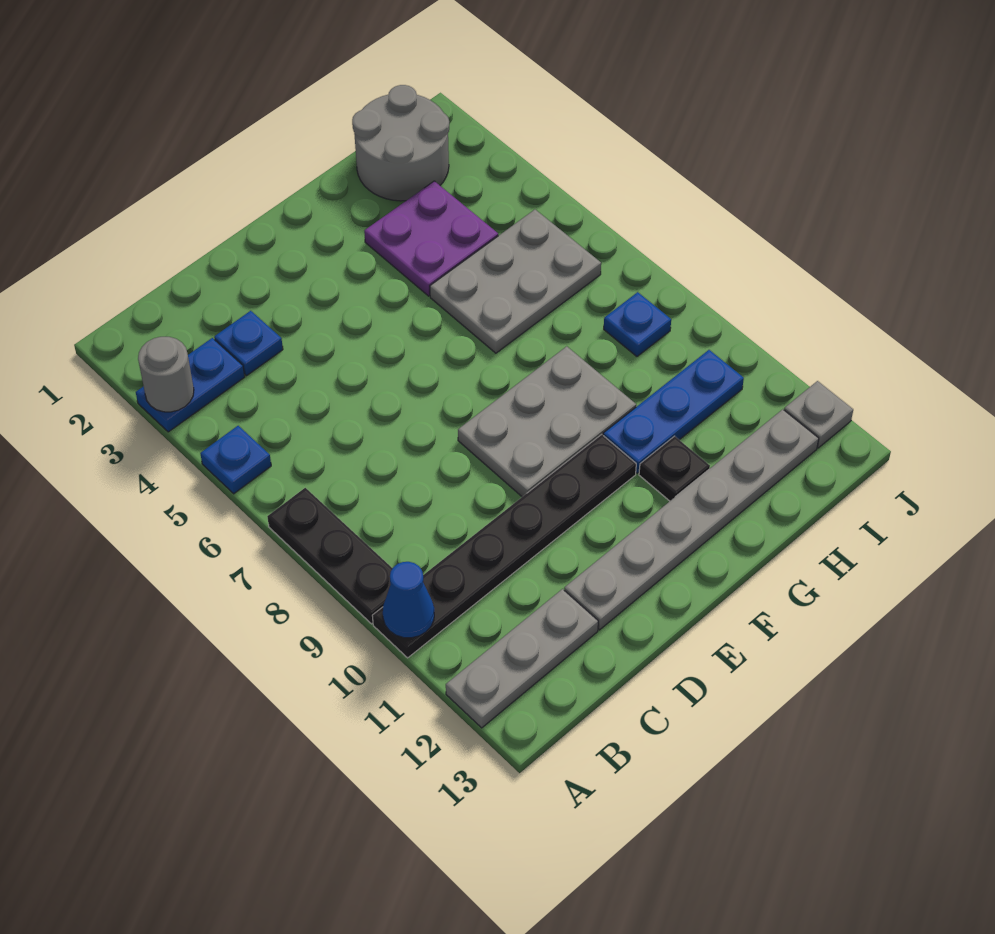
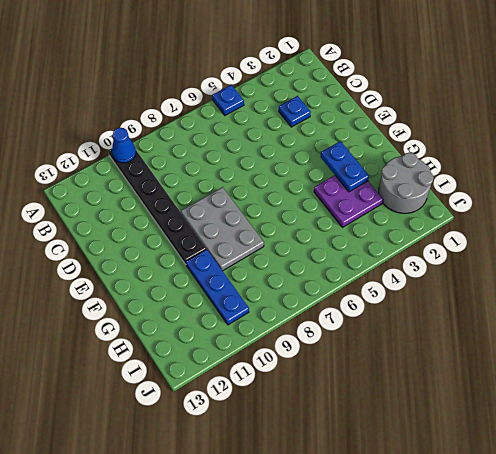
blue plate F3:G3 level 2 -> blue plate A3:B3 level 1
none -> black plate A7:A9 level 1
none -> grey plate A12:C12 level 1
none -> grey plate D12:I12 level 1

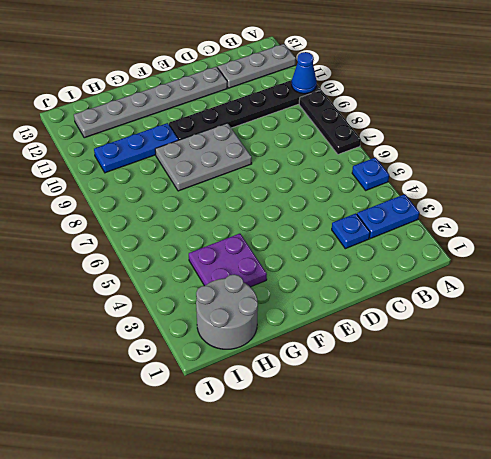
none -> grey plate G5:I6 level 1
none -> black plate G11 level 1
none -> blue plate I8 level 1

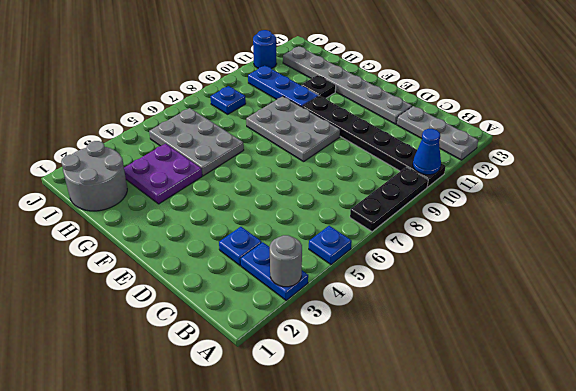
blue round brick J11 level 1 -> none
none -> grey plate J12 level 1

